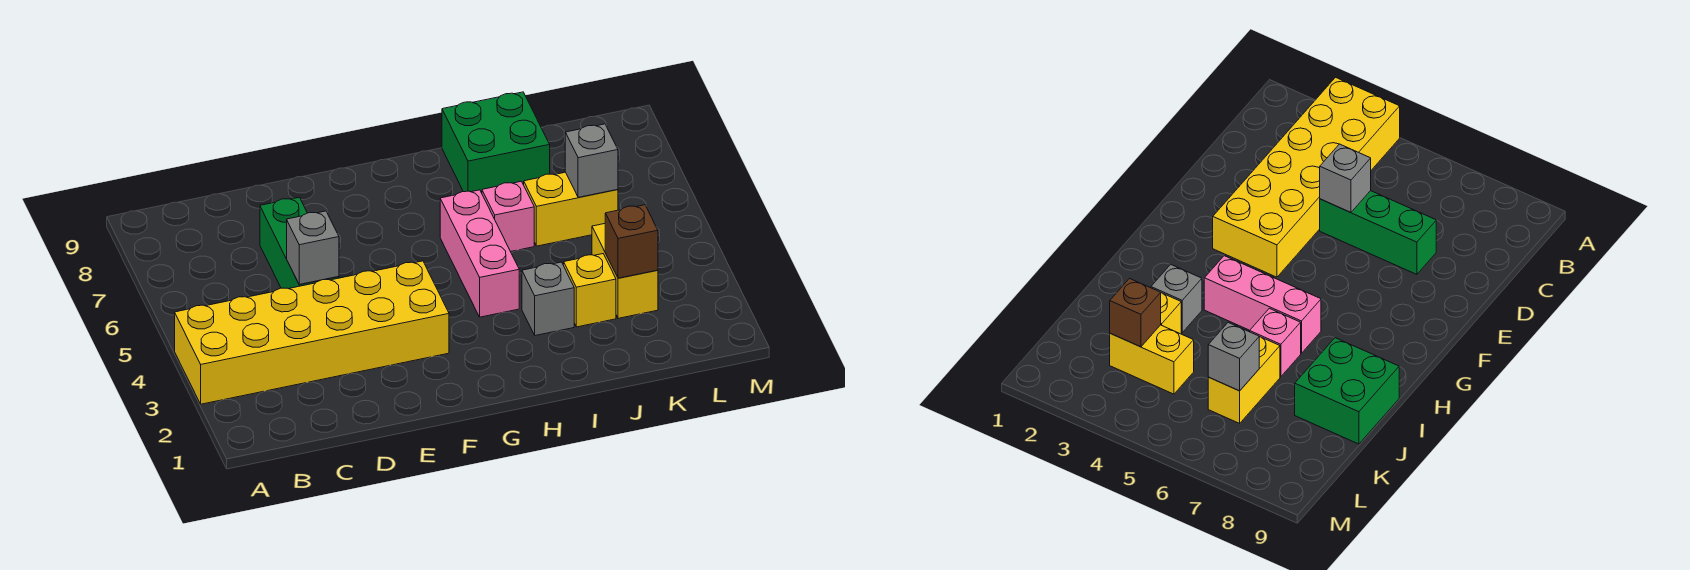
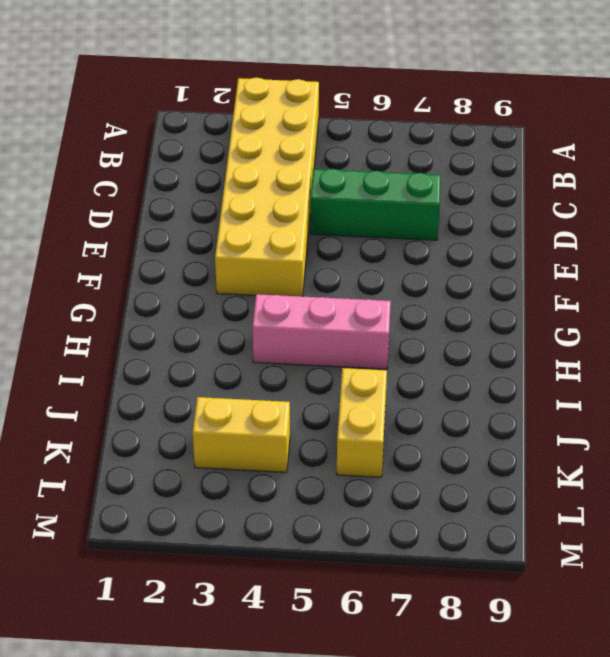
none -> grey brick I3 level 1
none -> pink brick I6 level 1
none -> green brick I8:J9 level 1

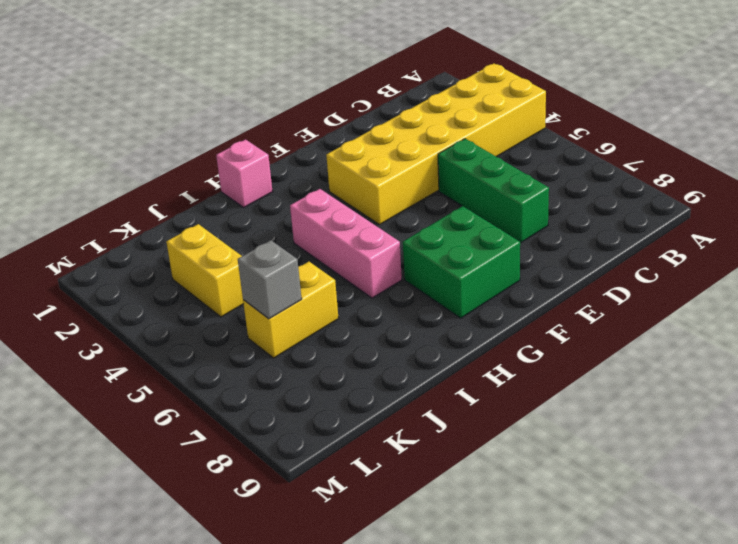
green brick F7:G8 level 1 -> green brick I8:J9 level 1
pink brick H1 level 1 -> pink brick I6 level 1
none -> grey brick I3 level 1
none -> yellow brick J3 level 1
none -> grey brick D5 level 2

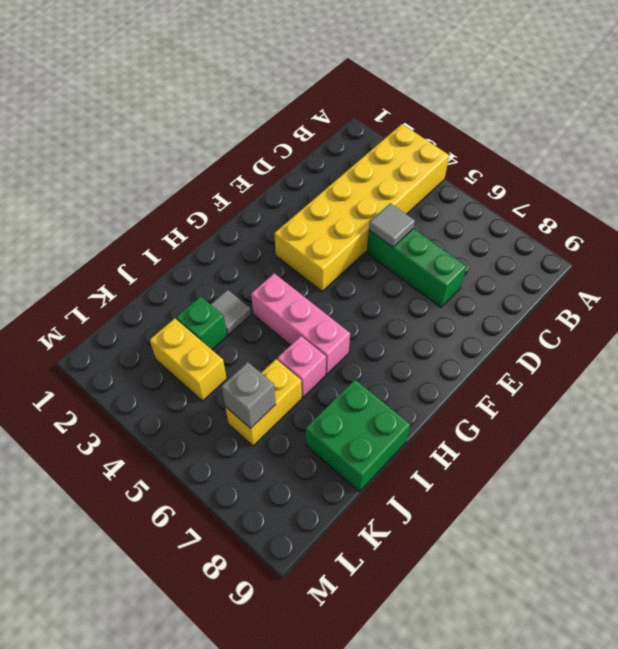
grey tile D5 level 2 -> grey brick D5 level 2
grey tile I3 level 1 -> grey brick I3 level 1
green brick J3 level 1 -> yellow brick J3 level 1
none -> brown brick K3 level 2

